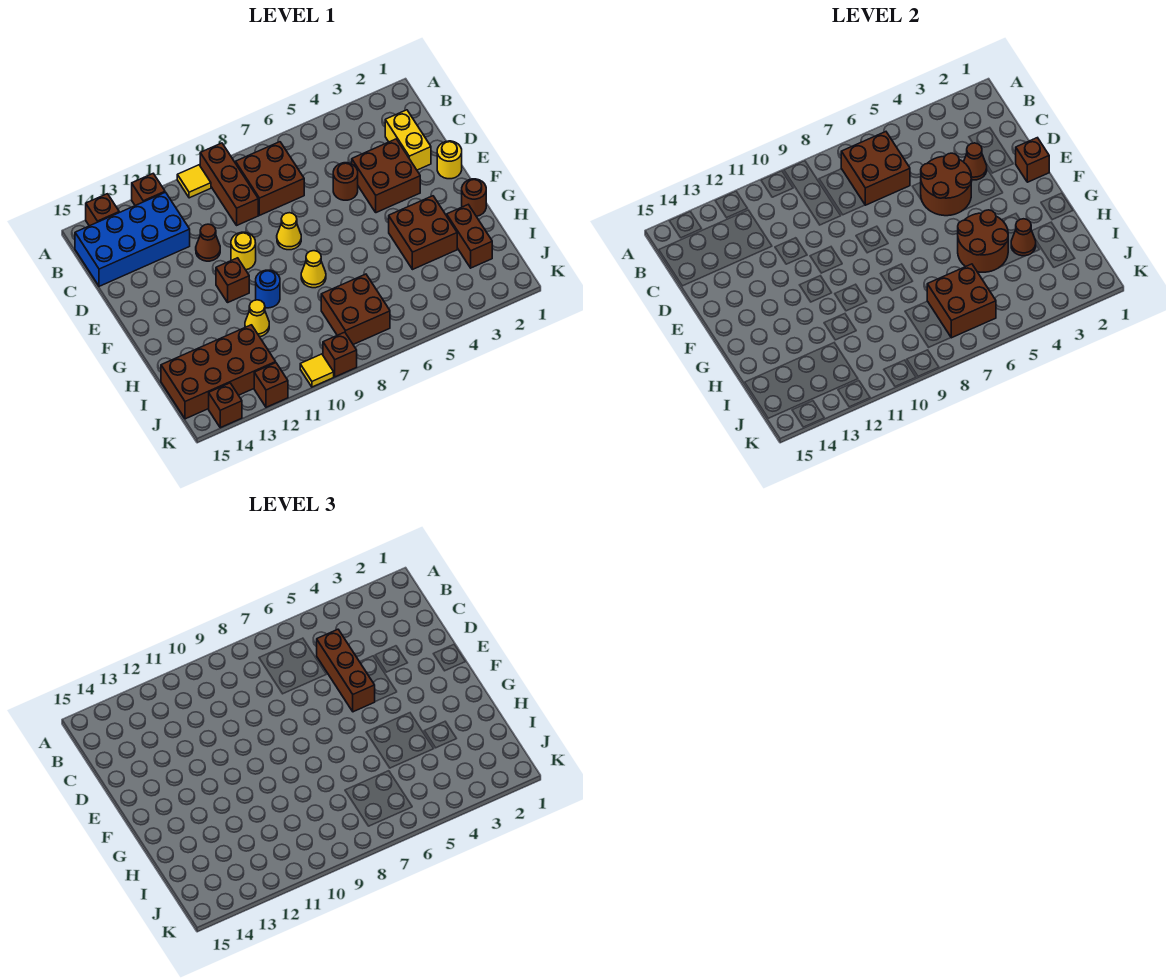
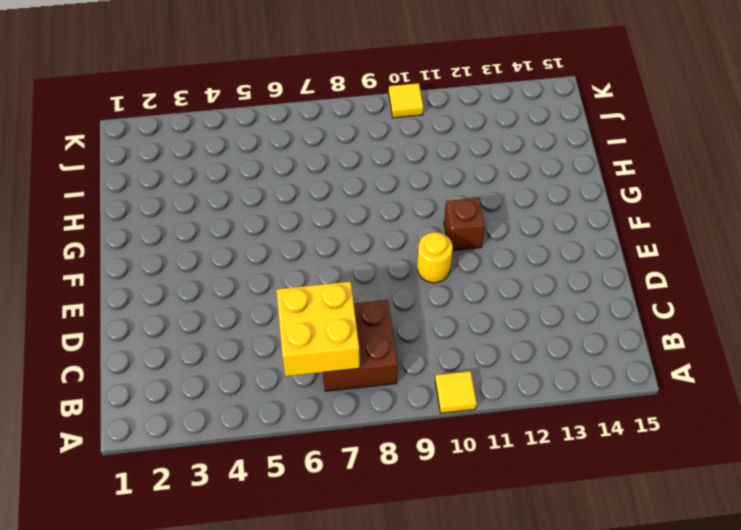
yellow brick B6:C7 level 2 -> brown brick B6:C7 level 2
none -> brown brick A9:C9 level 1
none -> brown brick A12 level 1
none -> brown brick A14 level 1
none -> blue brick B12:C15 level 1

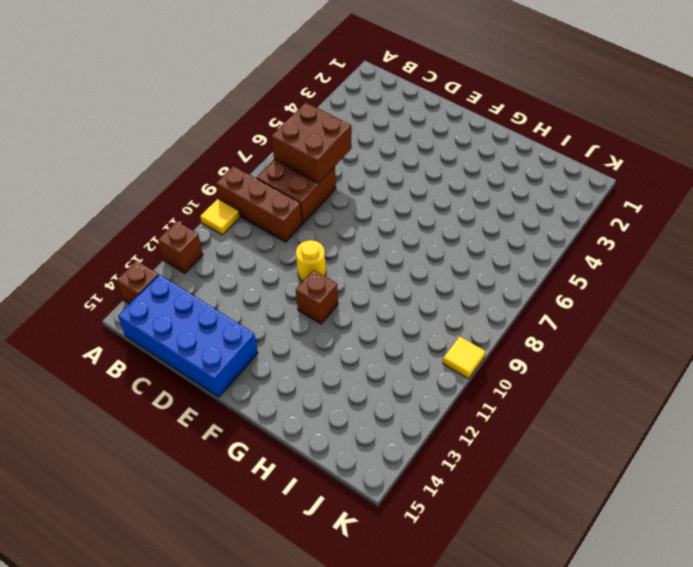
blue brick B14:E15 level 1 -> blue brick B12:C15 level 1
none -> yellow brick C2:D2 level 1
none -> brown brick D3:E4 level 1
none -> brown round brick D5 level 1
none -> brown cone D11 level 1

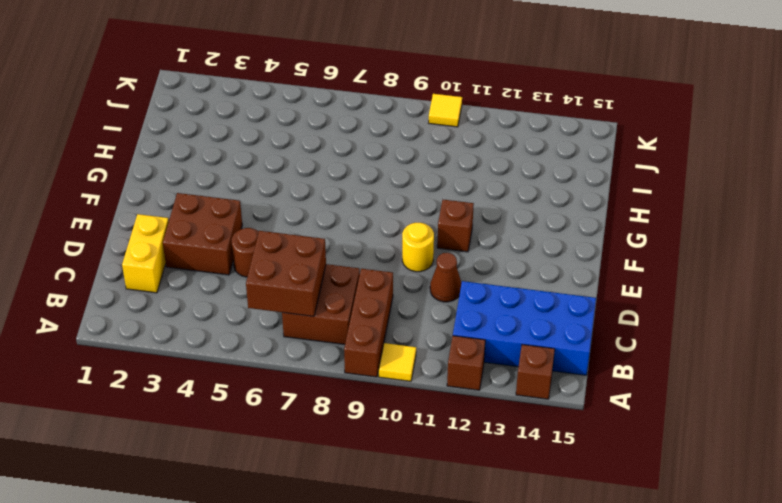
none -> yellow round brick E1 level 1
none -> yellow cone E8 level 1
none -> brown round brick G1 level 1
none -> brown brick G3:H4 level 1

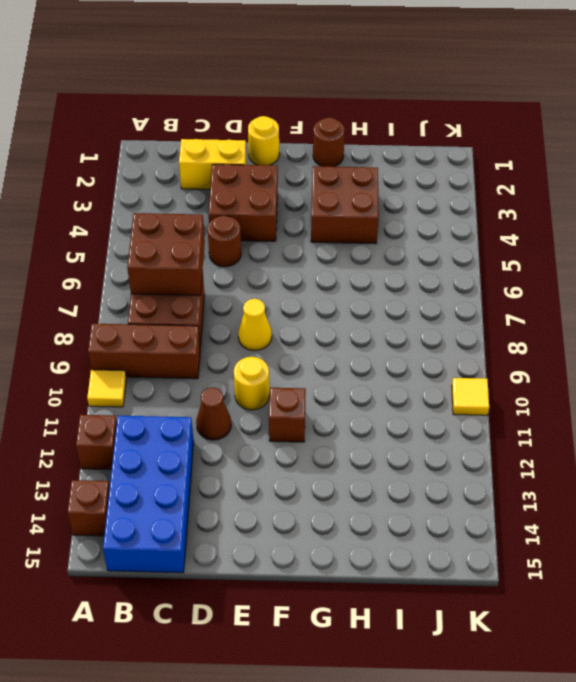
none -> yellow cone G8 level 1
none -> blue round brick G10 level 1
none -> brown brick H2:I2 level 1
none -> yellow cone H11 level 1

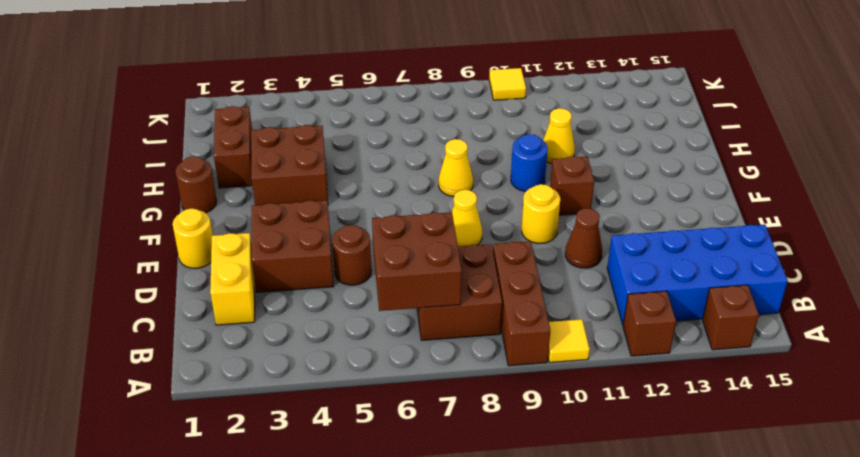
none -> brown brick I7:J8 level 1
none -> brown brick I12:J15 level 1
none -> brown brick K9 level 1
none -> brown brick K12 level 1

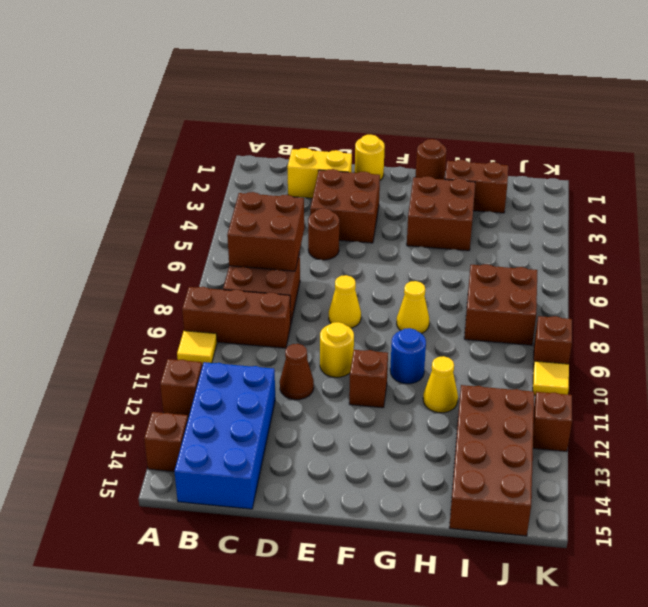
none -> brown brick K14 level 1
none -> brown cone D3 level 2
none -> brown round brick D4:E5 level 2
none -> brown brick E1 level 2

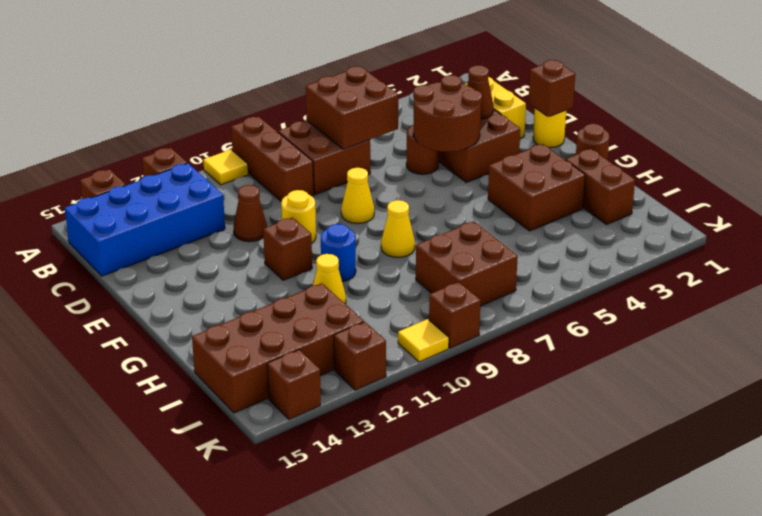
none -> brown round brick G4:H5 level 2
none -> brown cone H3 level 2
none -> brown brick I6:J7 level 2
none -> brown brick C5:E5 level 3

